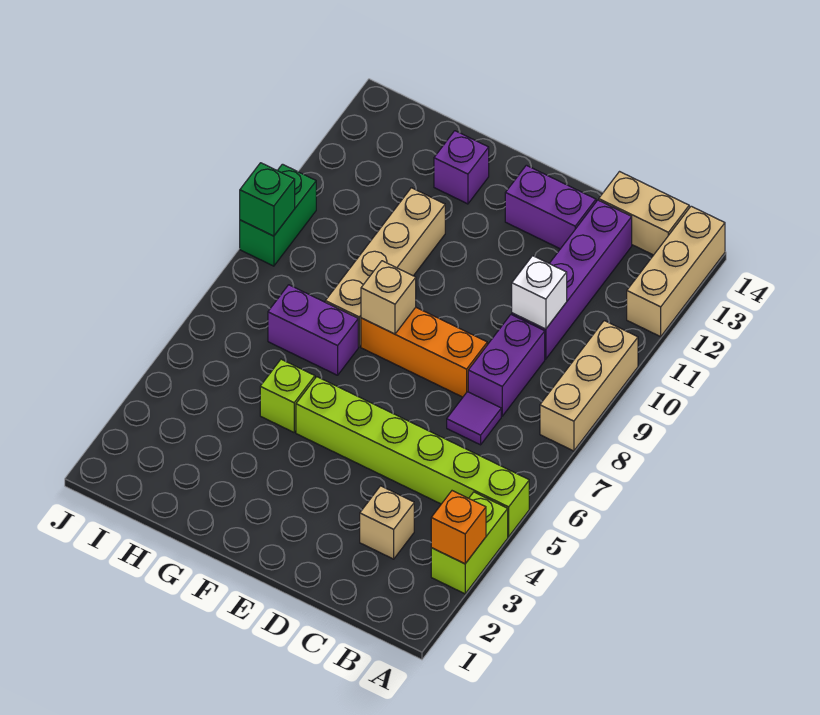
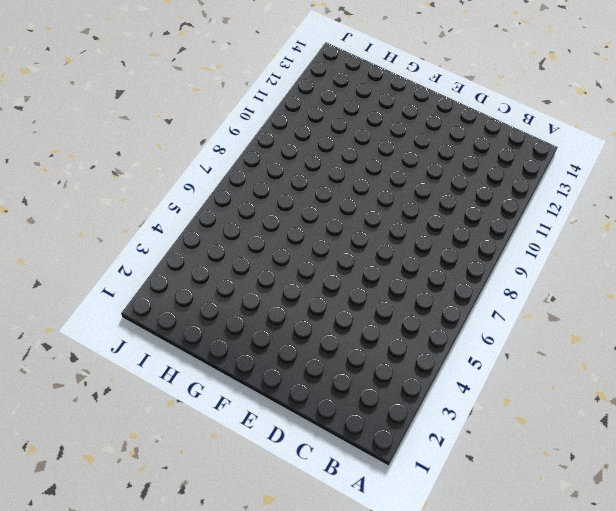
none -> lime brick A3:A4 level 1
none -> lime brick A5:F5 level 1
none -> tan brick A8:A10 level 1

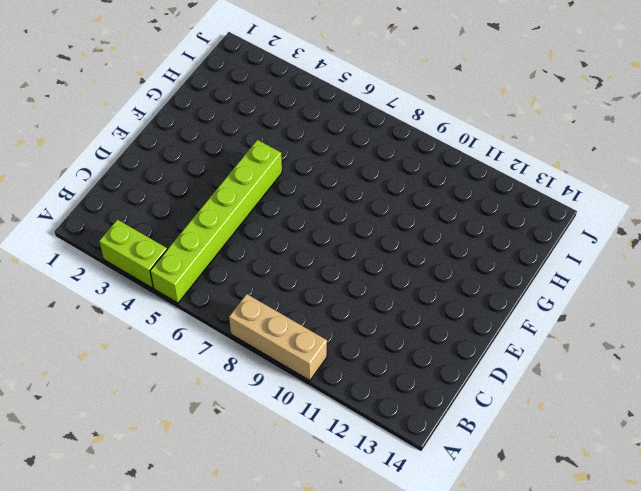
none -> tan brick A12:A14 level 1
none -> tan brick B14:C14 level 1
none -> tan brick C3 level 1

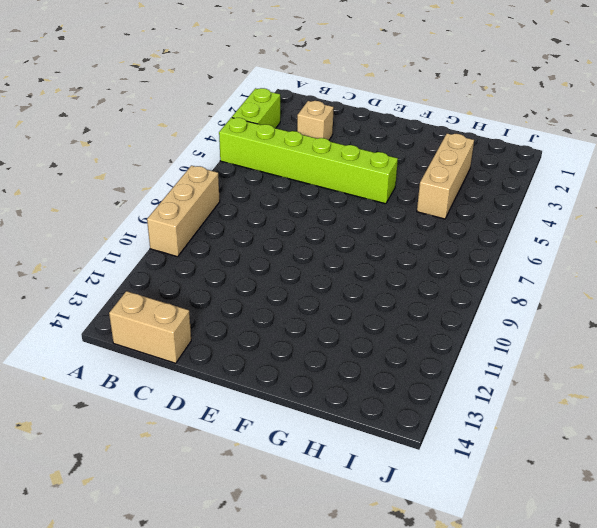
tan brick H3:H5 level 1 -> tan brick A12:A14 level 1
none -> purple tile C7 level 1
none -> purple brick C8:C9 level 1
none -> purple brick C10:C13 level 1

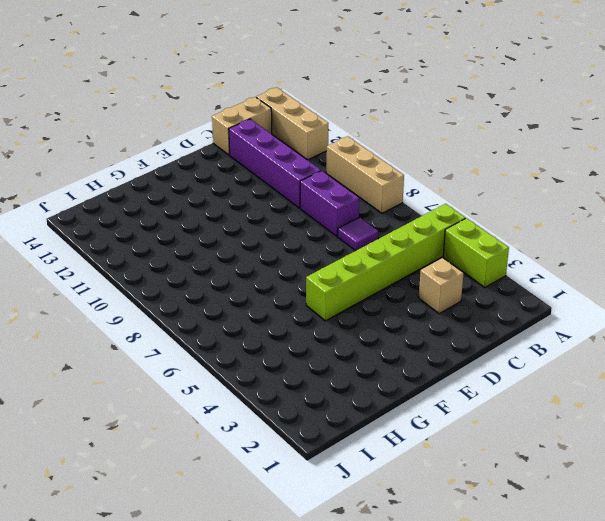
none -> orange brick D8:F8 level 1
none -> purple brick D13:E13 level 1
none -> lime brick G5 level 1

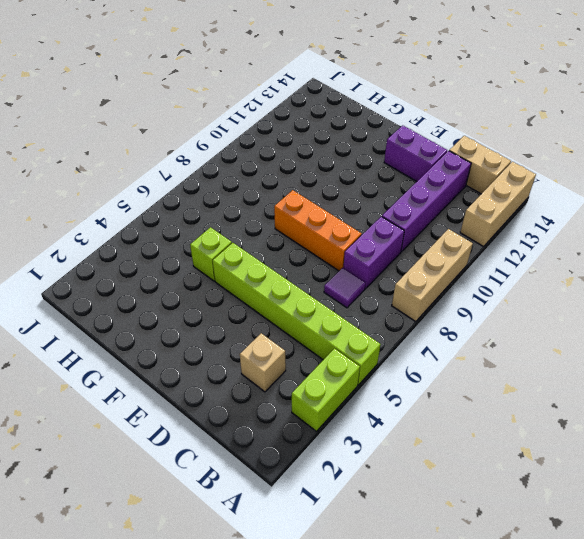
none -> purple brick G7:H7 level 1
none -> tan brick G8:G11 level 1
none -> purple brick G13 level 1

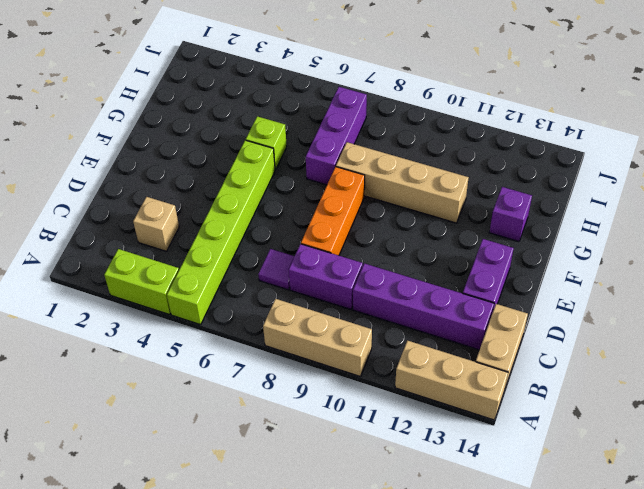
purple brick G7:I7 level 1 -> purple brick G7:H7 level 1
none -> green brick J9:J10 level 1
none -> orange brick A3 level 2
none -> white brick C10 level 2

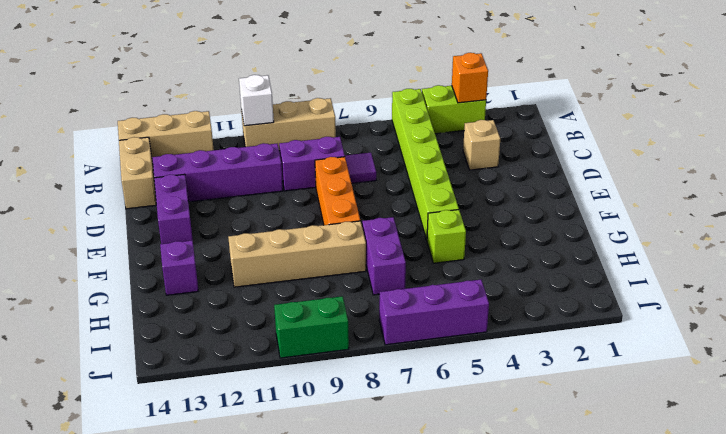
white brick A10 level 2 -> white brick C10 level 2
purple brick J5:J7 level 1 -> none
none -> tan brick F8 level 2
none -> green brick J9 level 2

